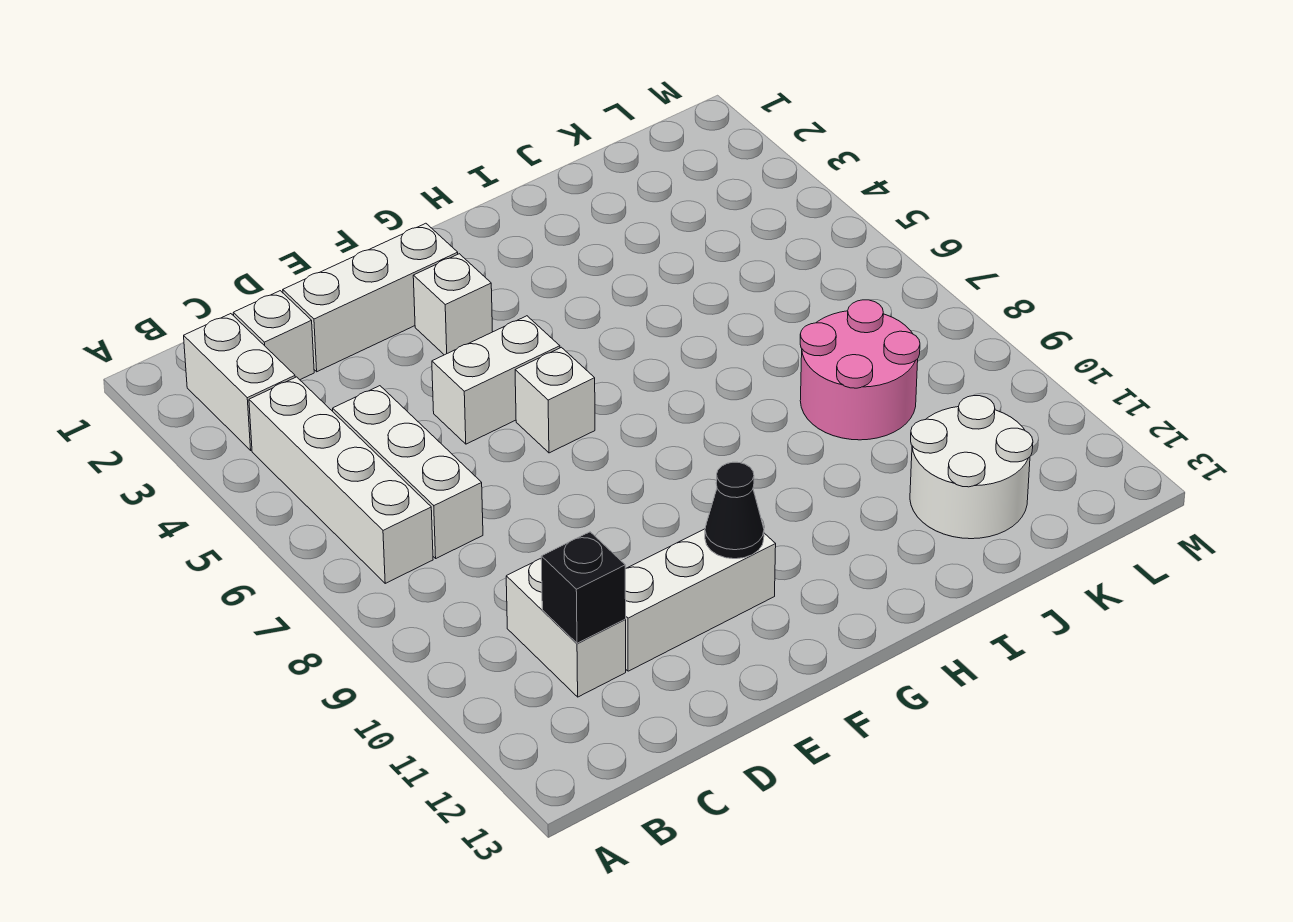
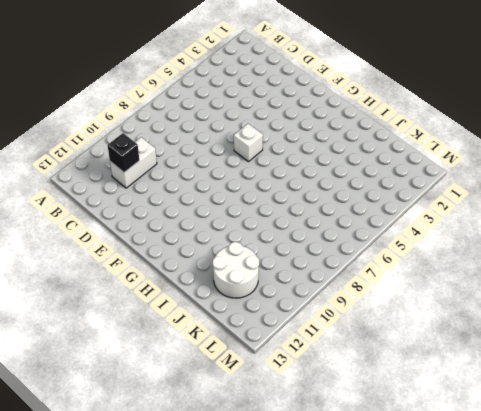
none -> white brick B2:B3 level 1
none -> white brick B4:B7 level 1
none -> white brick C2 level 1

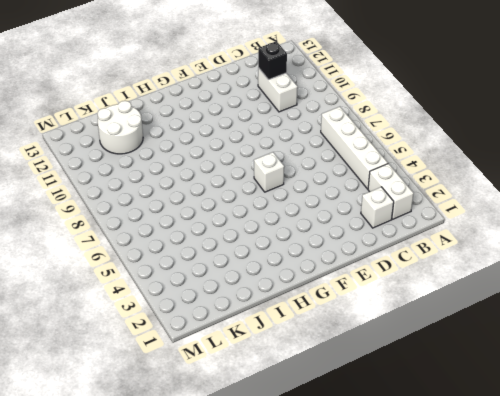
none -> white brick C5:C7 level 1
none -> white brick D2:F2 level 1
none -> white brick D11:F11 level 1

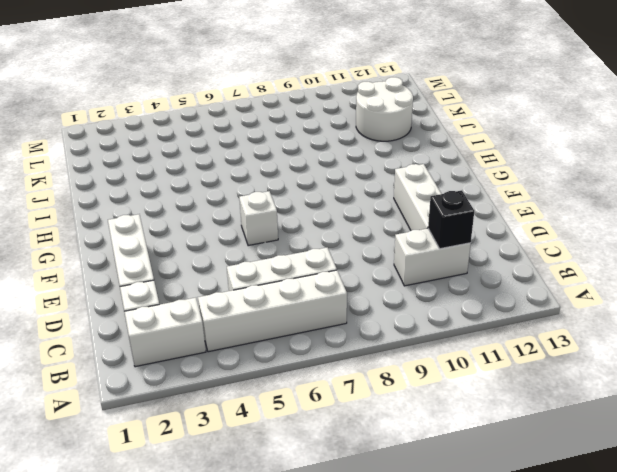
none -> white brick E5:F5 level 1
none -> white brick F3 level 1
none -> pink round brick J8:K9 level 1

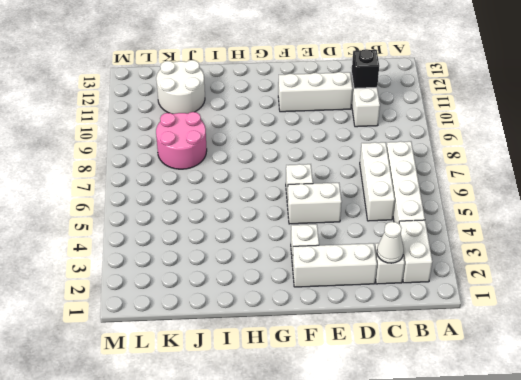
white cone C2 level 2 -> none
none -> black cone F11 level 2

